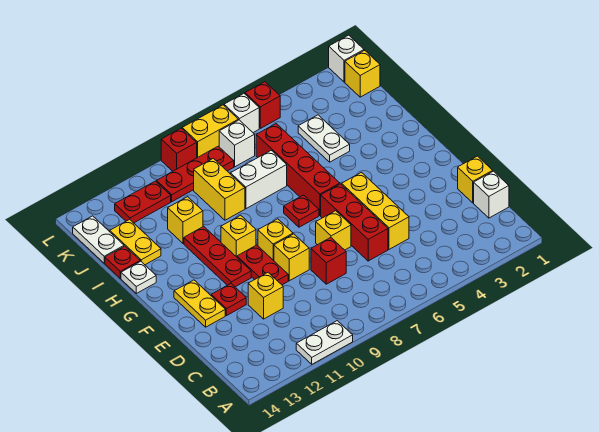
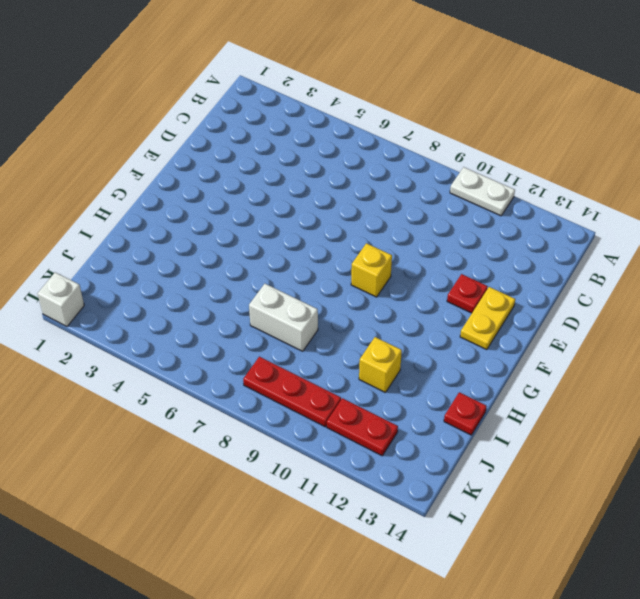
none -> white brick C1 level 1
none -> yellow brick D1 level 1
none -> yellow brick D5:F5 level 1
none -> red brick D6:F6 level 1

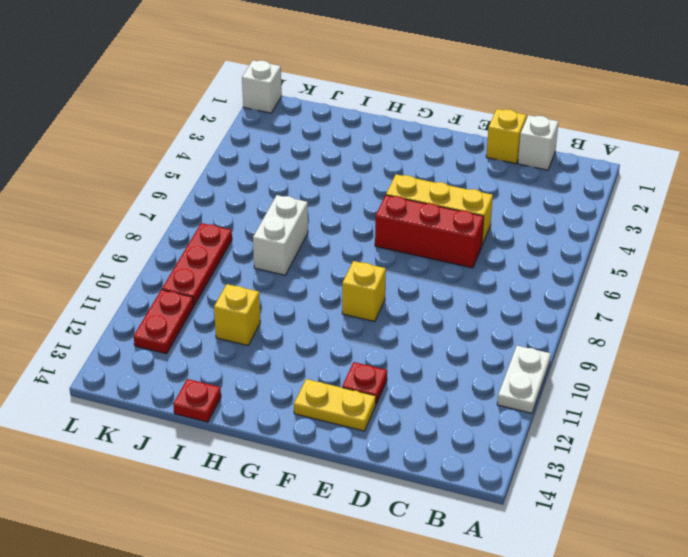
none -> red brick D8 level 1
none -> yellow brick D11 level 1
none -> yellow brick E7 level 1
none -> yellow brick E9 level 1

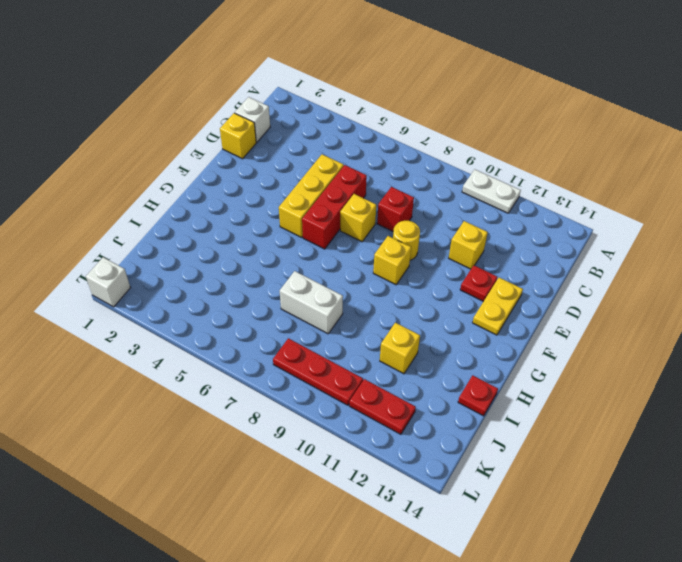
yellow round brick E9 level 1 -> yellow brick E9 level 1
none -> red plate E10:F10 level 1
none -> red plate F11:H11 level 1
none -> red brick G6:J6 level 1
none -> red plate G7 level 1

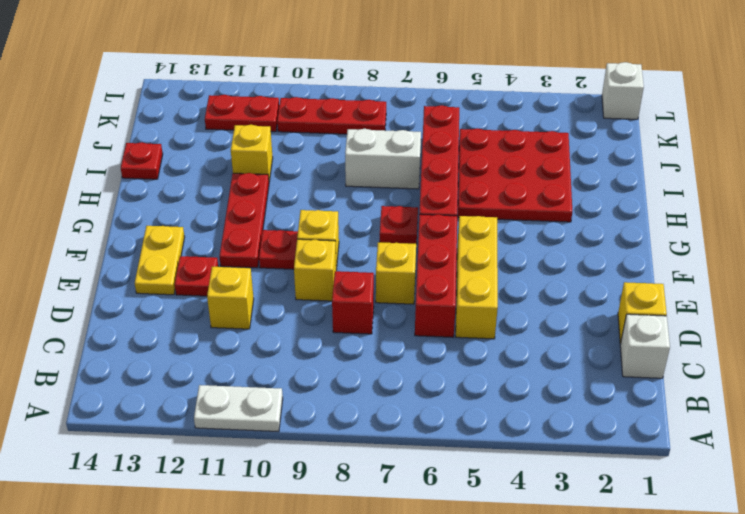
red plate F10 level 1 -> red plate E10:F10 level 1
red plate H3:J5 level 1 -> white plate I4:J4 level 1
none -> yellow brick G10 level 1
none -> white plate H14 level 1
none -> yellow brick I9:J9 level 1
none -> yellow plate I13:J13 level 1

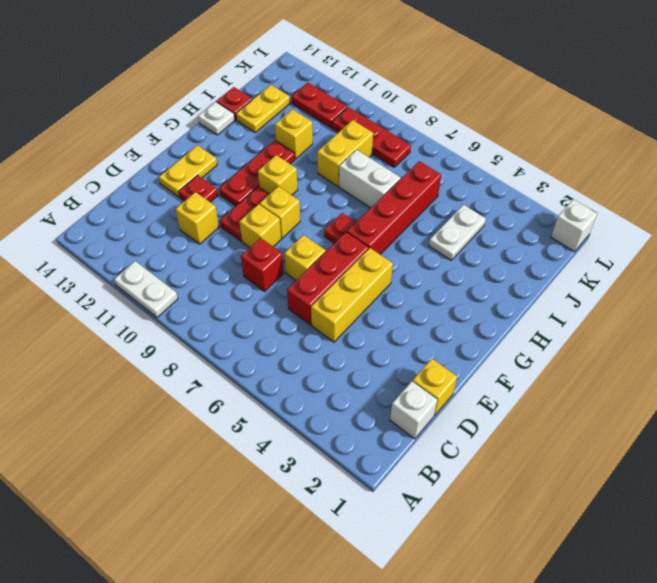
none -> white plate J14:K14 level 1
none -> yellow brick K1 level 1
none -> white brick K7 level 1
none -> red brick L5 level 1

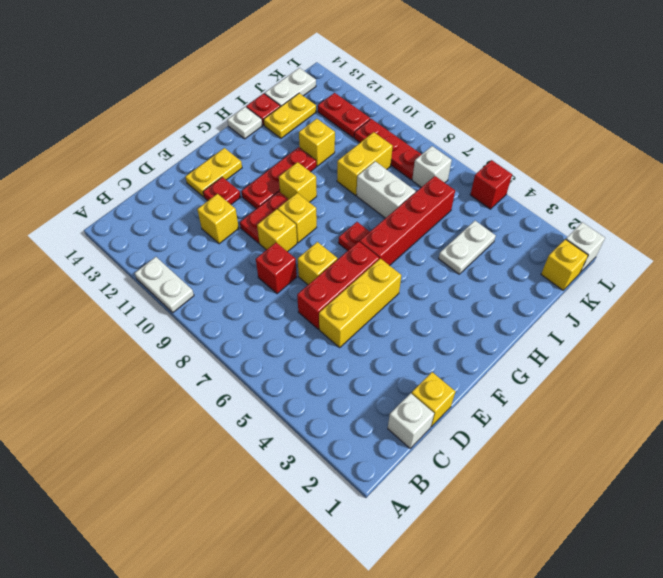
none -> white brick L6 level 1
none -> yellow brick L7:L8 level 1
none -> red brick L9 level 1

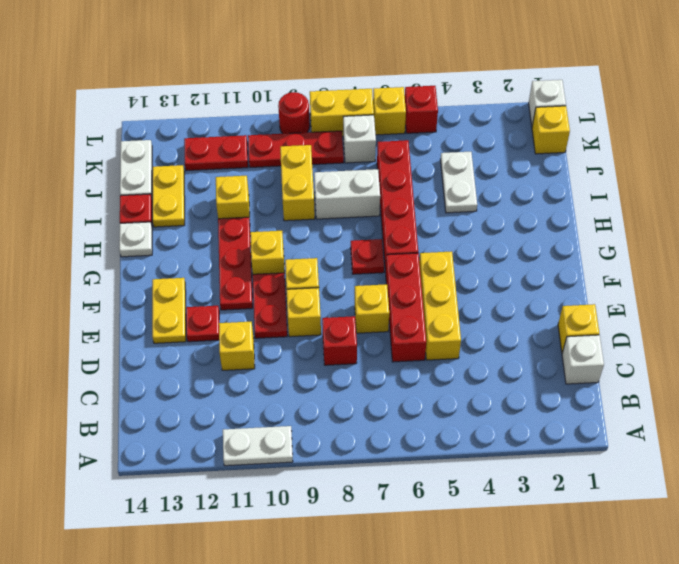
yellow brick L6 level 1 -> white brick L6 level 1
red round brick L9 level 1 -> red brick L9 level 1

